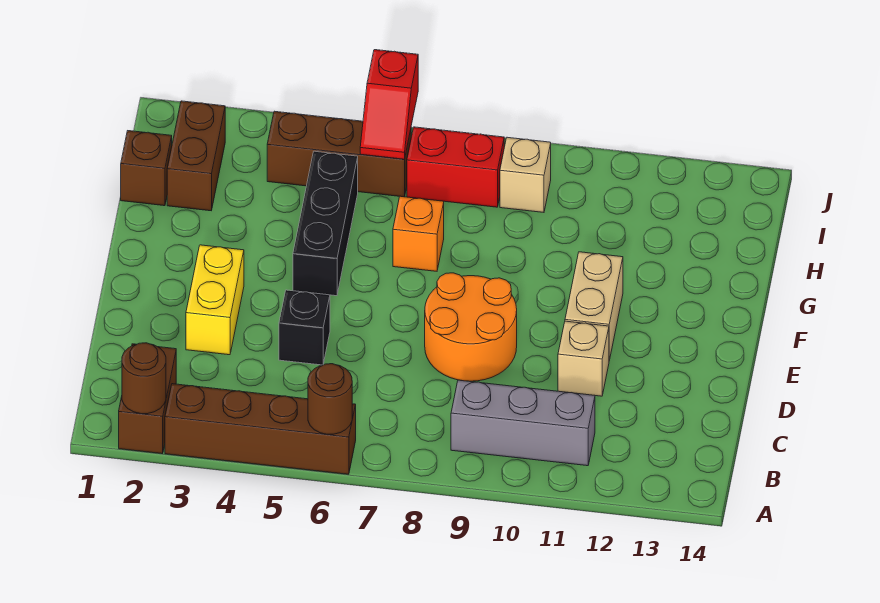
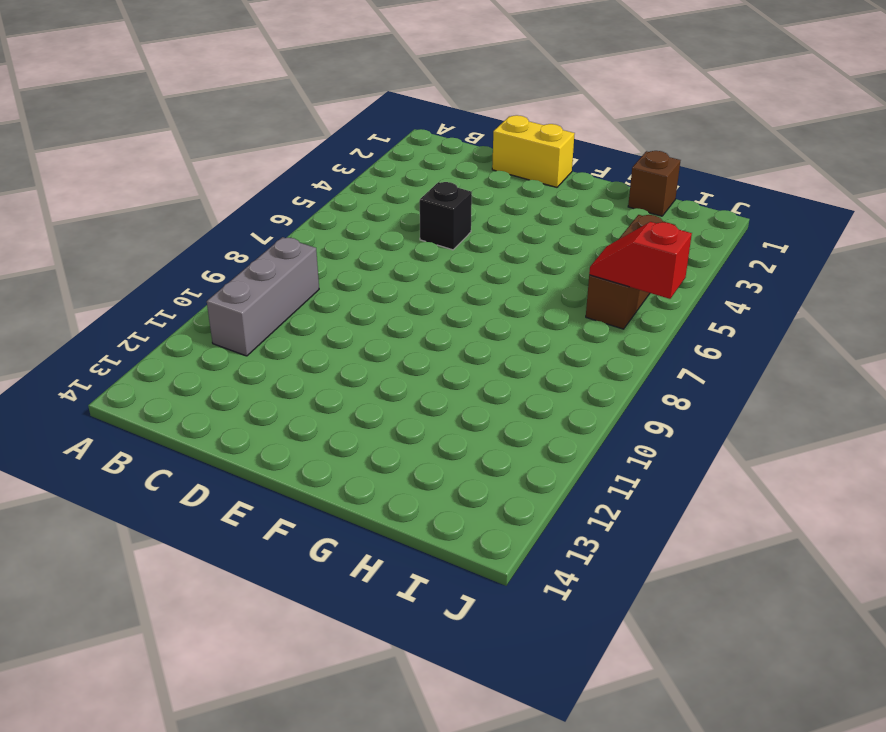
yellow brick D1:E1 level 1 -> yellow brick D3:E3 level 1
none -> brown brick A2:B2 level 1
none -> brown brick A3:A6 level 1
none -> orange round brick D8:E9 level 1

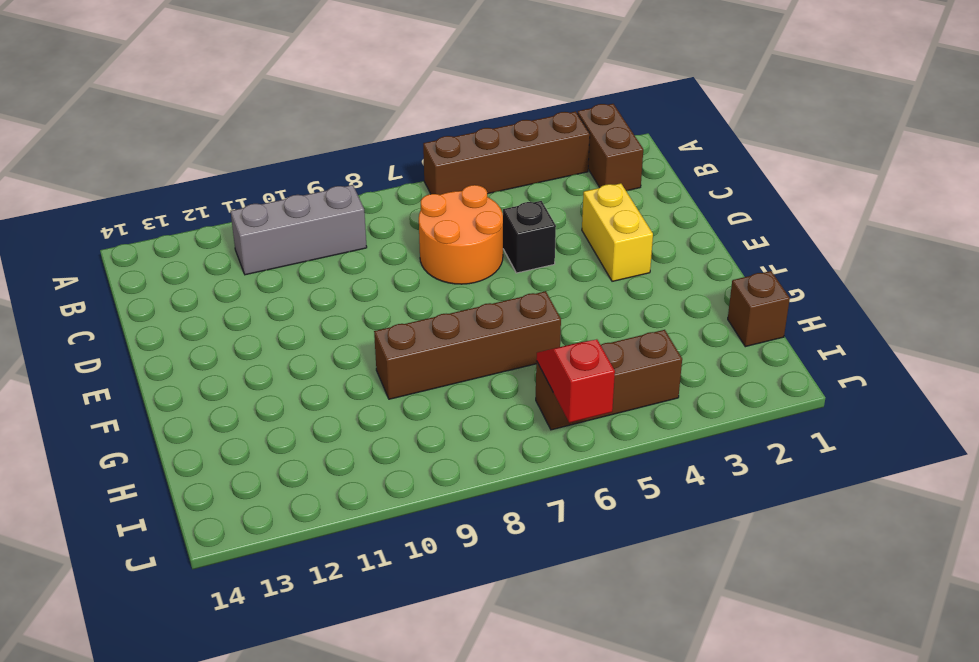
orange round brick C6:D7 level 1 -> orange round brick D8:E9 level 1
brown brick G6:G9 level 1 -> orange brick G7 level 1
none -> tan brick D11 level 1
none -> tan brick E11:F11 level 1
none -> black brick F5:H5 level 1

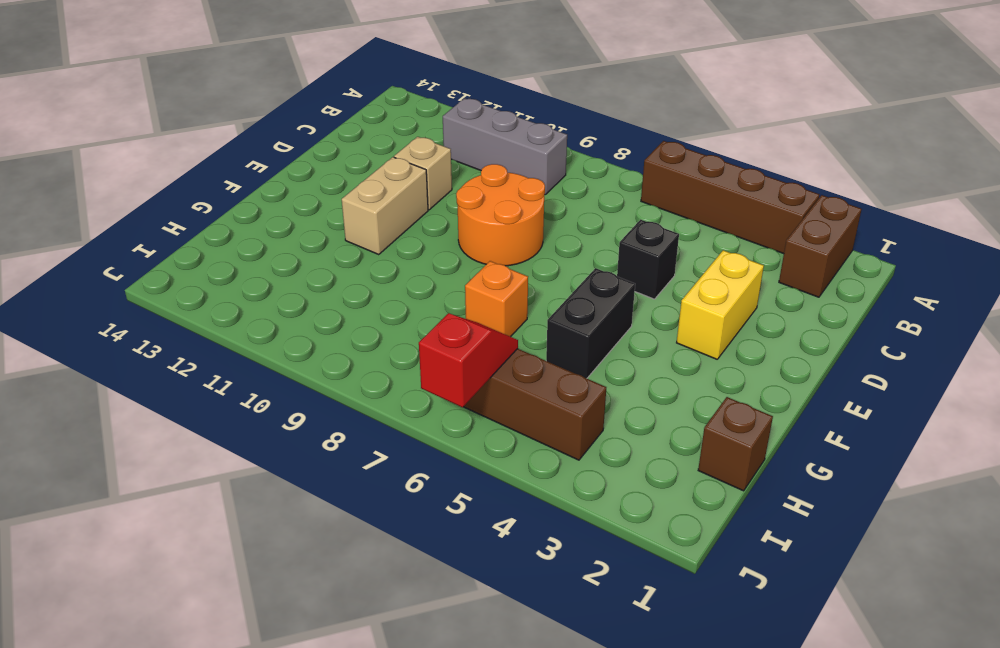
black brick F5:G5 level 1 -> black brick F5:H5 level 1
none -> brown brick H2:I2 level 1
none -> red brick I7:I8 level 1
none -> tan brick I9 level 1

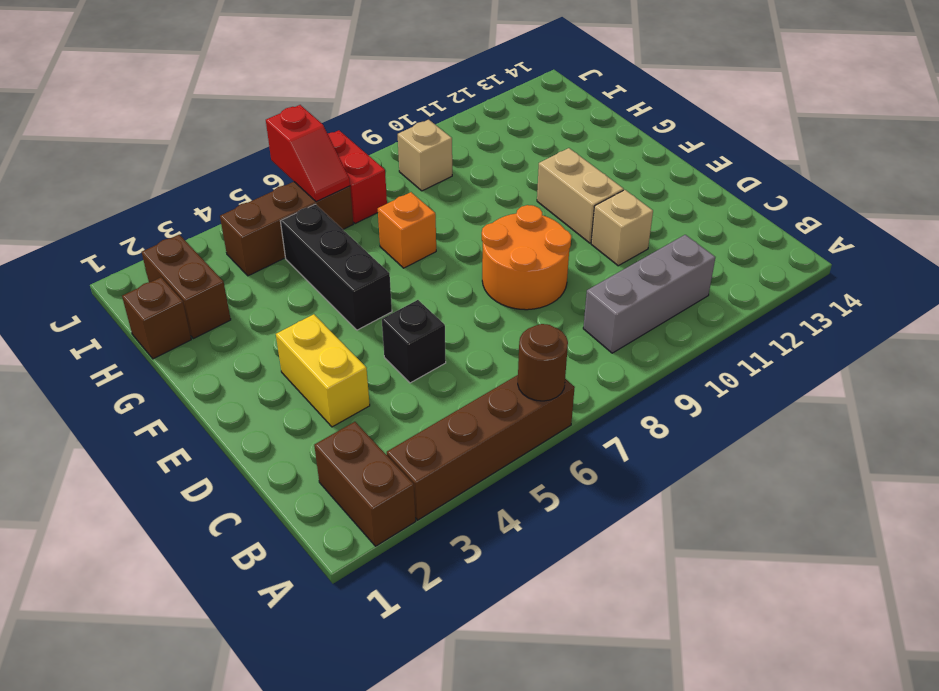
red brick I7:J7 level 1 -> red brick I7:I8 level 1
none -> brown round brick A2 level 2

